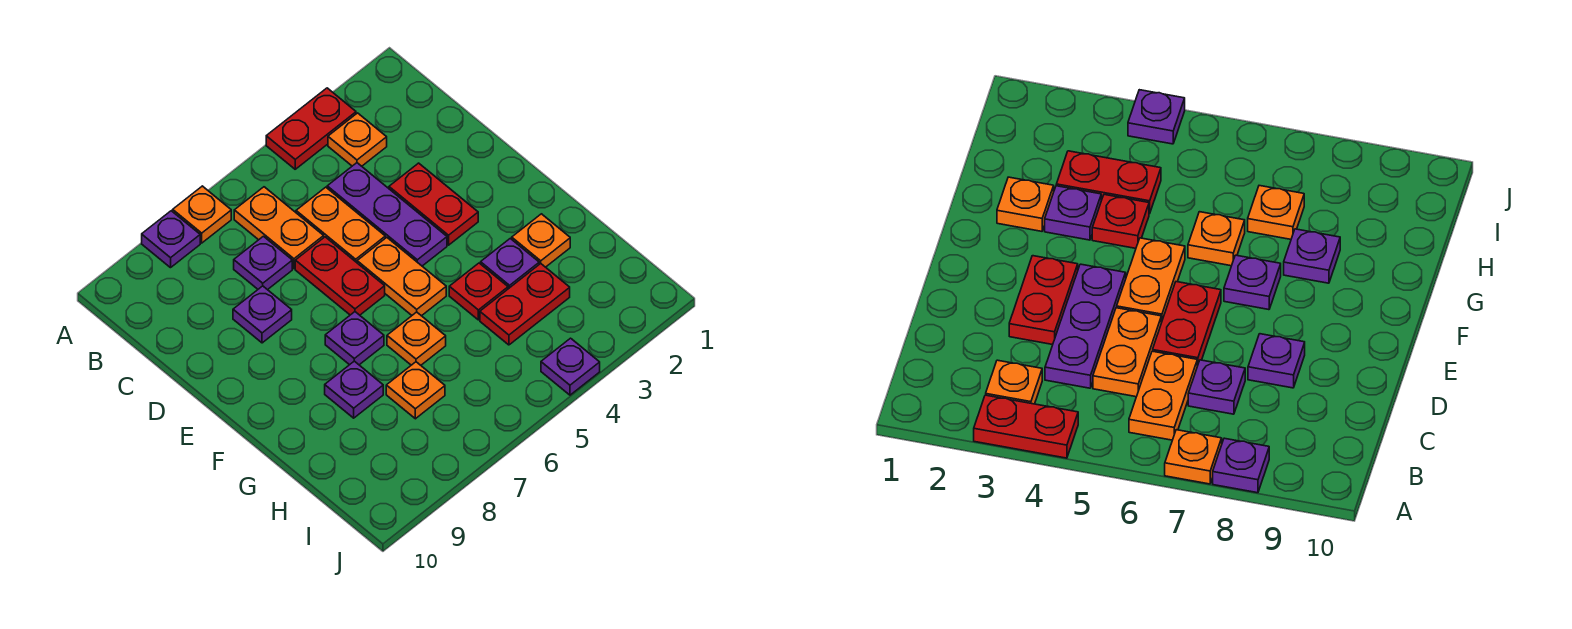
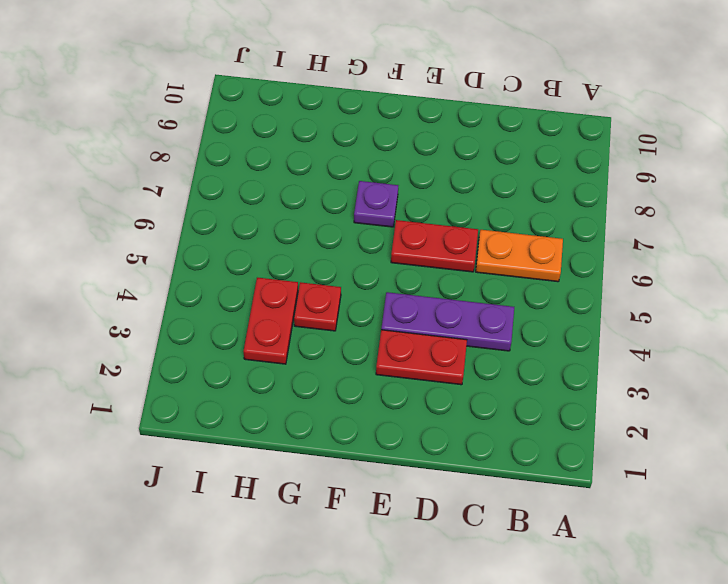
none -> red plate A3:A4 level 1
none -> orange plate A7 level 1
none -> purple plate A8 level 1

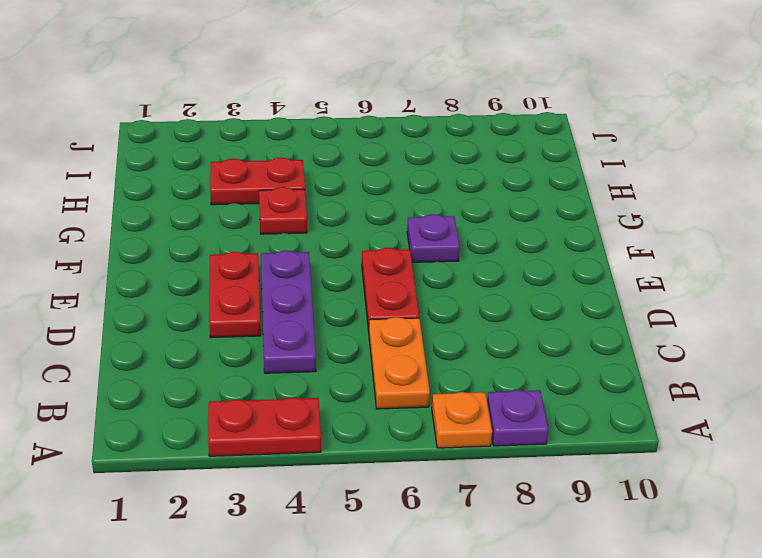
none -> orange plate B3 level 1
none -> orange plate C5:D5 level 1
none -> purple plate C7 level 1

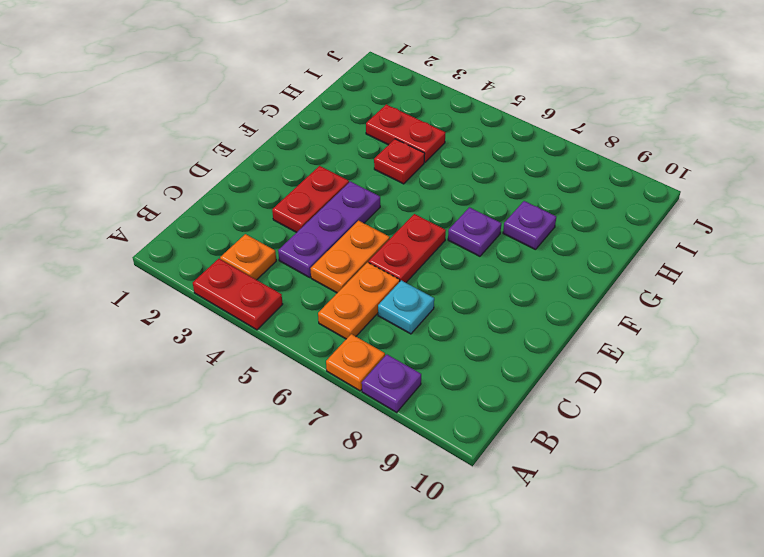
cyan plate C7 level 1 -> purple plate C7 level 1
none -> purple plate D8 level 1
none -> orange plate E5:F5 level 1
none -> orange plate G2 level 1

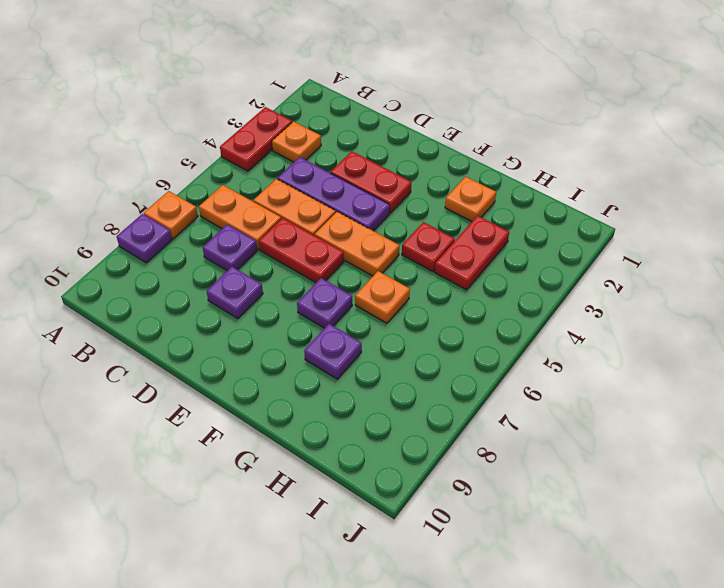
none -> purple plate G3 level 1
none -> orange plate H7 level 1
none -> purple plate J4 level 1

